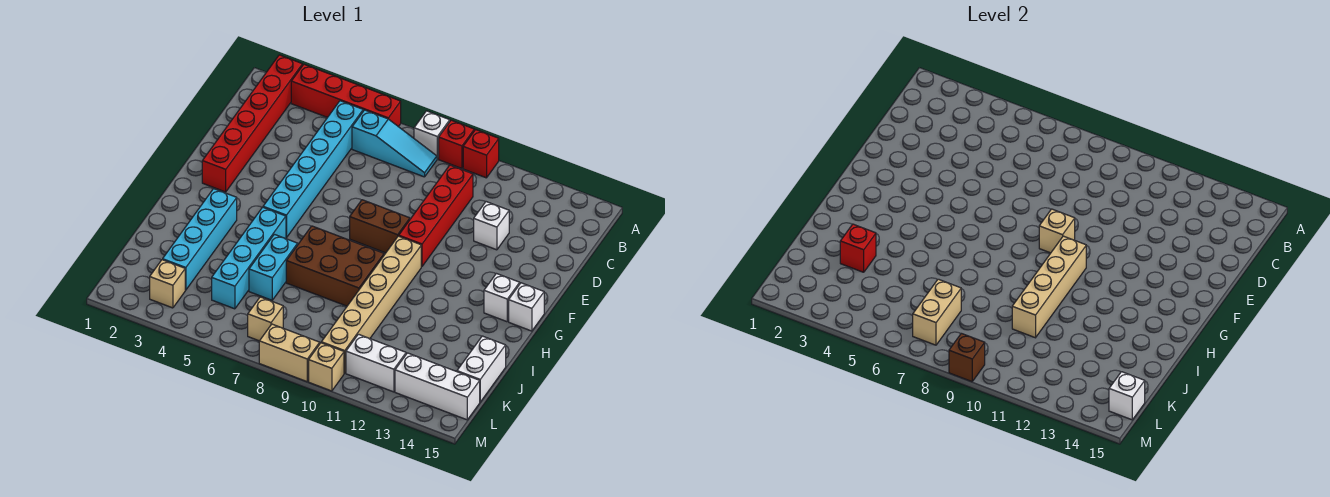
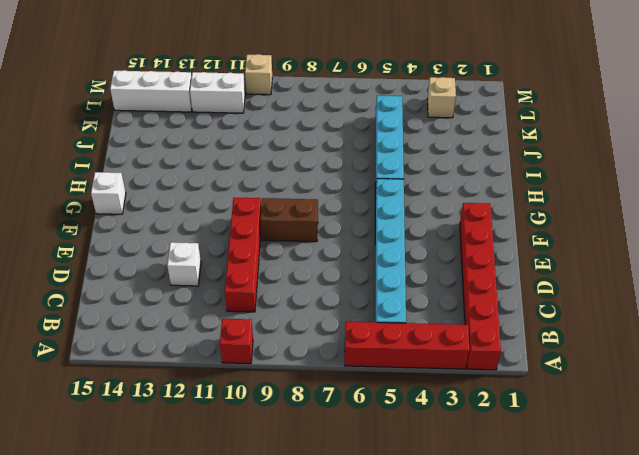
none -> white brick A8 level 1
none -> red brick A9 level 1
none -> cyan slope B6:B8 level 1 top 6
none -> tan brick G10:L10 level 1

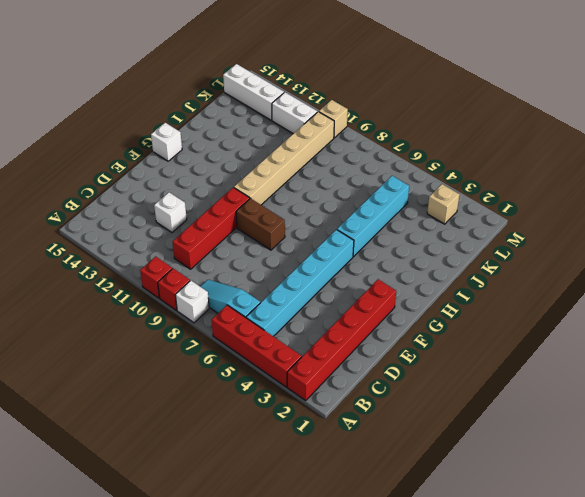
none -> white brick G14 level 1
none -> cyan brick H3:K3 level 1
none -> brown brick H7:I9 level 1
none -> cyan brick I6:J6 level 1

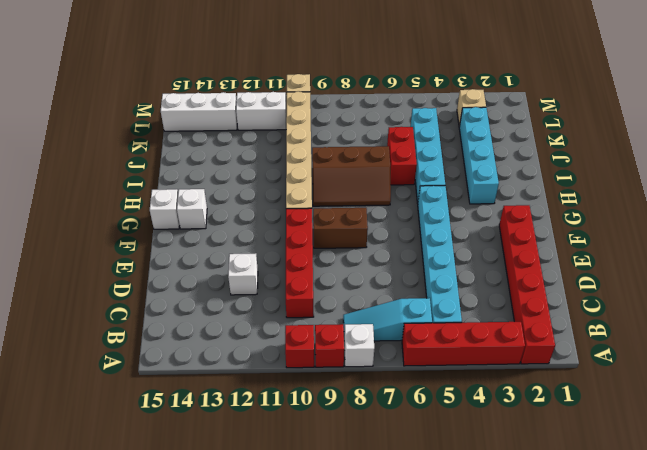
brown slope H7:I9 level 1 top I -> brown brick H7:I9 level 1
red brick I6:J6 level 1 -> cyan brick I6:J6 level 1
none -> white brick J15:K15 level 1
none -> tan brick L7 level 1
none -> tan brick M8:M9 level 1
none -> tan brick F9 level 2

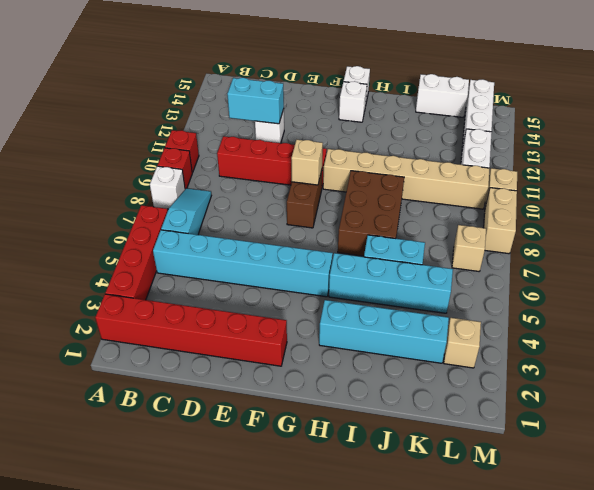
cyan brick C12:D12 level 2 -> none
none -> tan brick G10:J10 level 2
none -> red brick J3 level 2
none -> tan brick K7:L7 level 2
none -> white brick L15 level 2

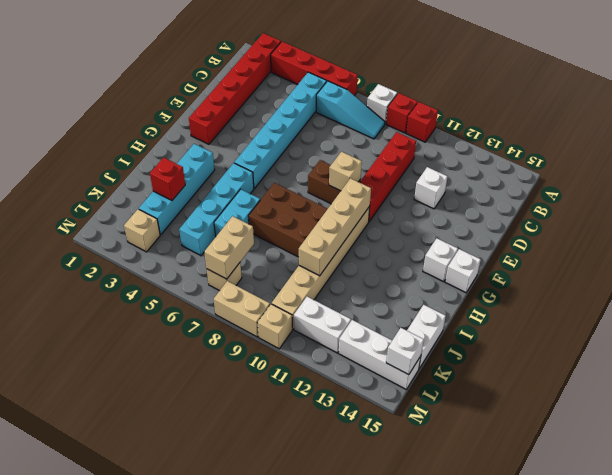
none -> brown brick M9 level 2

